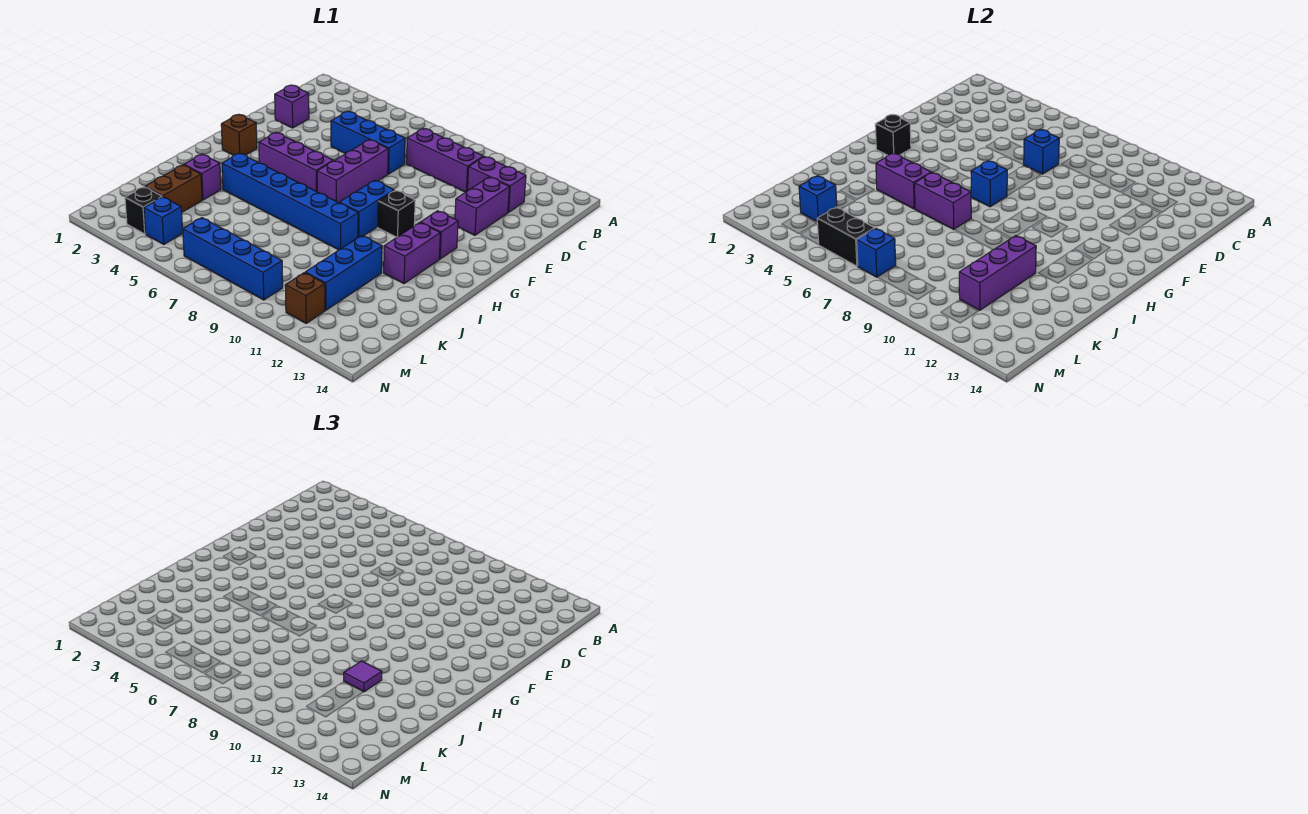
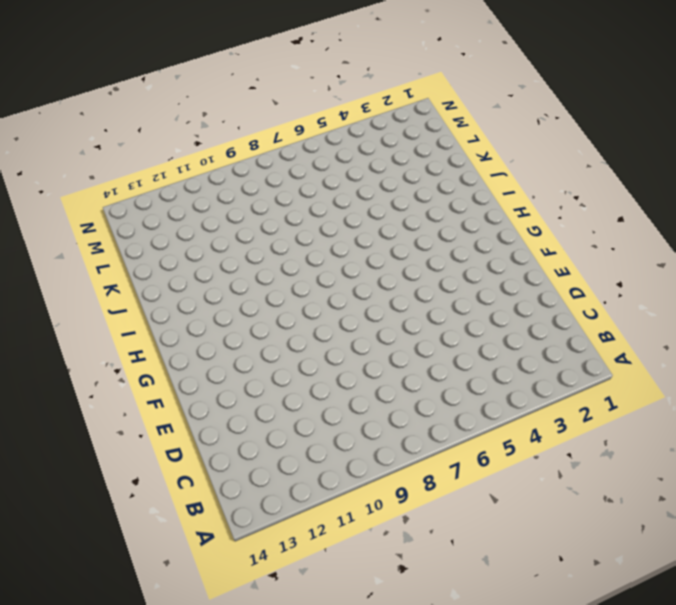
none -> purple brick C8:C10 level 1
none -> purple brick C11:C12 level 1
none -> purple brick D2 level 1
none -> blue brick D5:D7 level 1

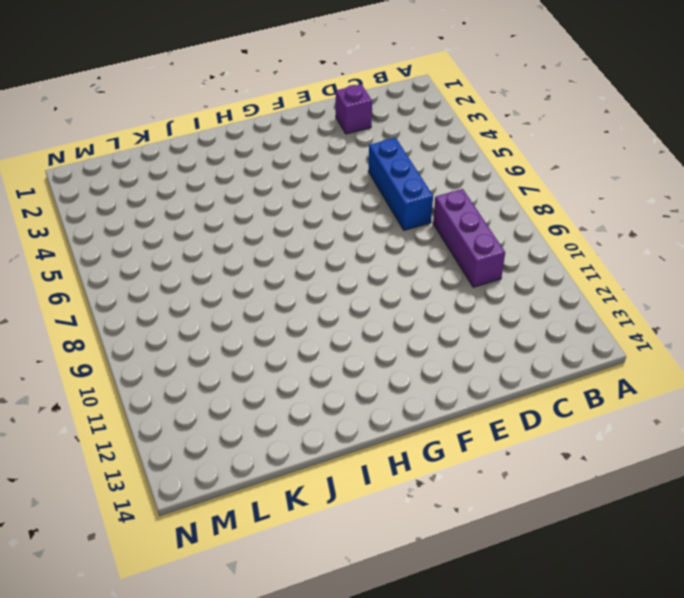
none -> purple brick C11:C12 level 1
none -> purple brick D12:E12 level 1
none -> purple brick E7:G7 level 1
none -> brown brick G2 level 1

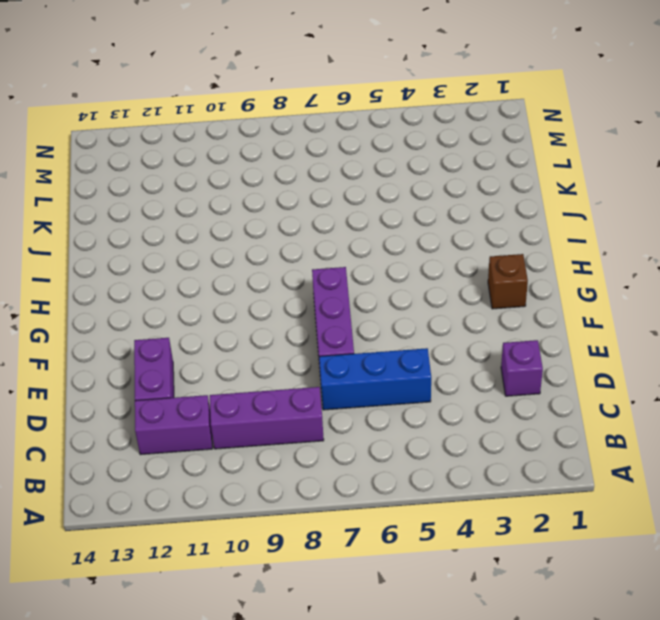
none -> purple brick G4:G6 level 1
none -> blue brick G9:H9 level 1
none -> black brick G10 level 1
none -> purple brick G12 level 1

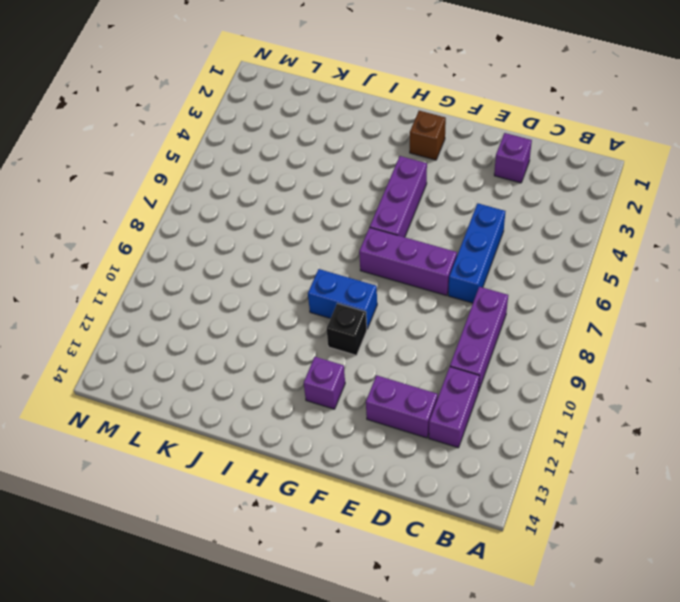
none -> purple brick H12:I12 level 1
none -> blue brick I4:I9 level 1
none -> purple brick J3 level 1
none -> blue brick J11:L11 level 1

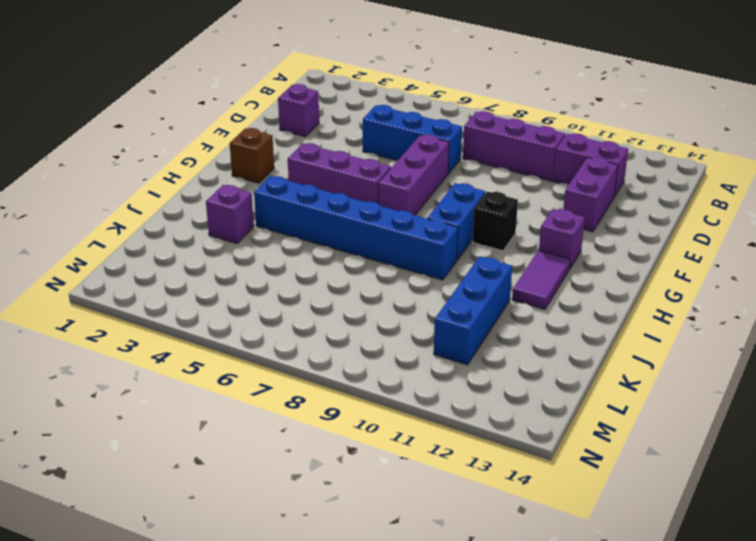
purple tile H12:I12 level 1 -> purple brick H12:I12 level 1
none -> brown brick K3:L3 level 1
none -> black brick M3 level 1
none -> blue brick M4 level 1
none -> blue brick M6:M9 level 1

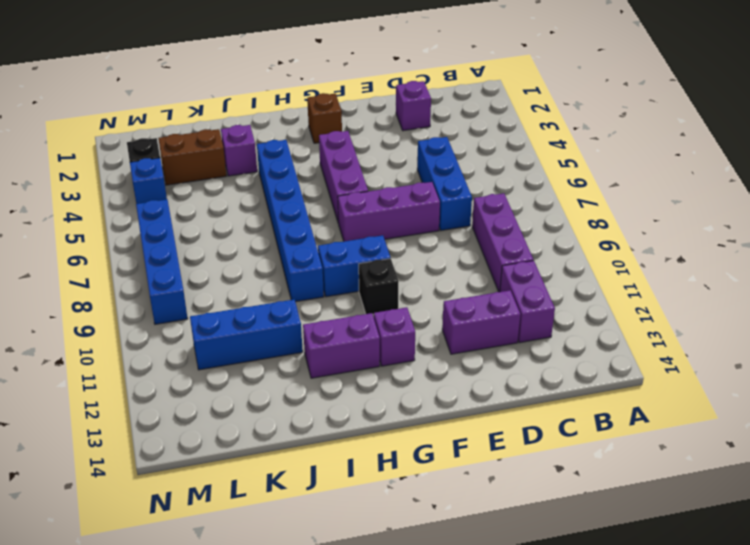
none -> brown brick M11 level 1
none -> blue brick D7 level 2
none -> black brick G2 level 2
none -> blue brick G7 level 2

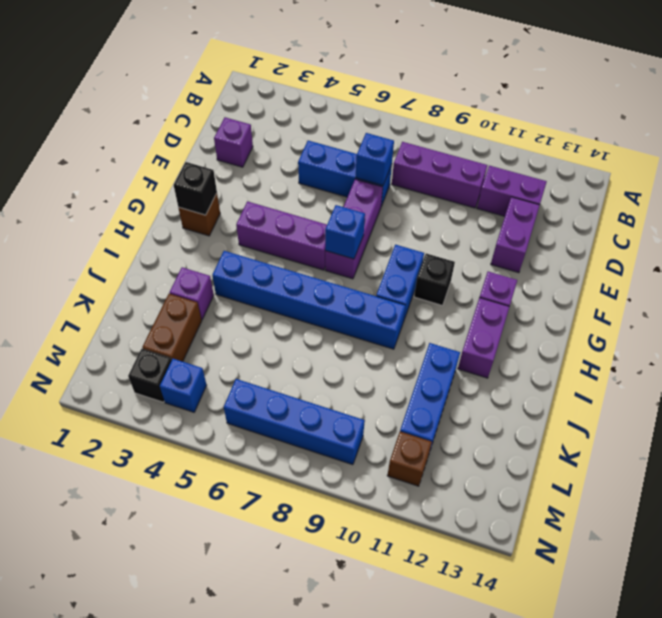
none -> purple brick I4:I5 level 2
none -> purple brick I6:I7 level 2
none -> purple brick J11:L11 level 2
none -> blue brick L3 level 2

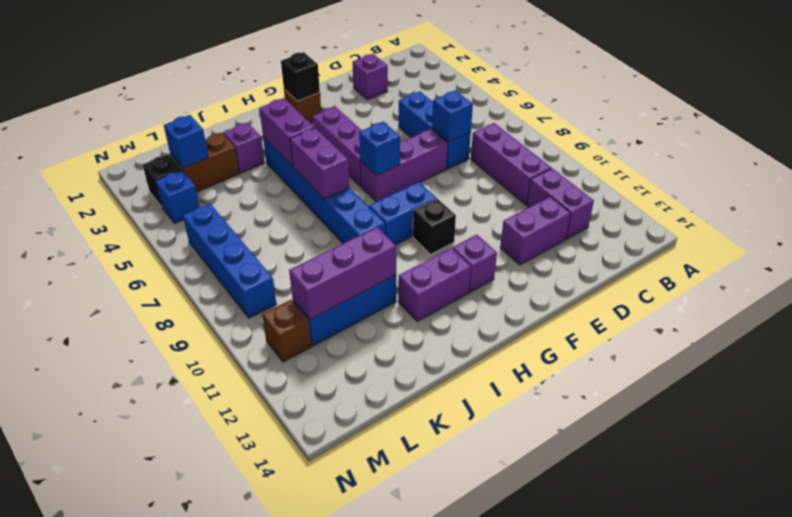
none -> black brick M5:M6 level 2
none -> blue brick M7 level 2
none -> purple tile J11 level 3

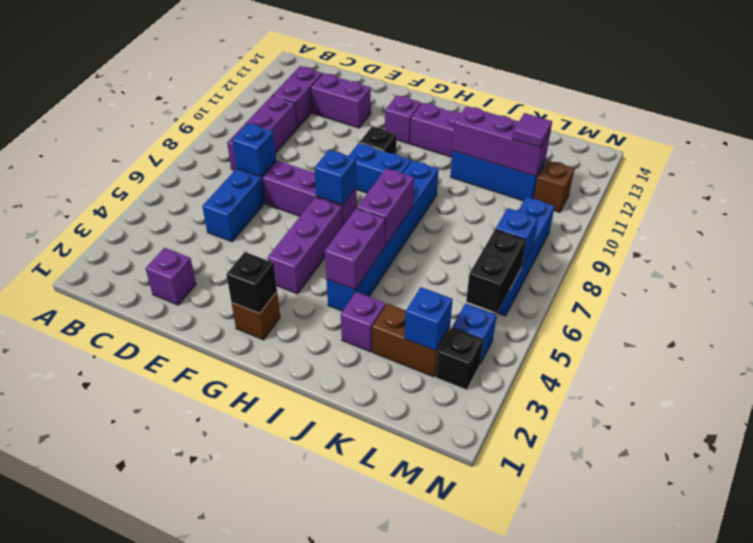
purple tile L11 level 3 -> purple tile J11 level 3

